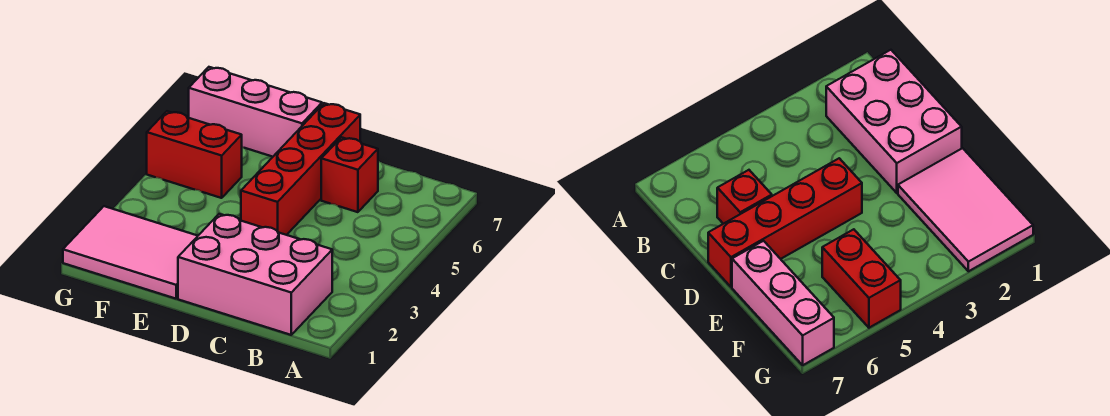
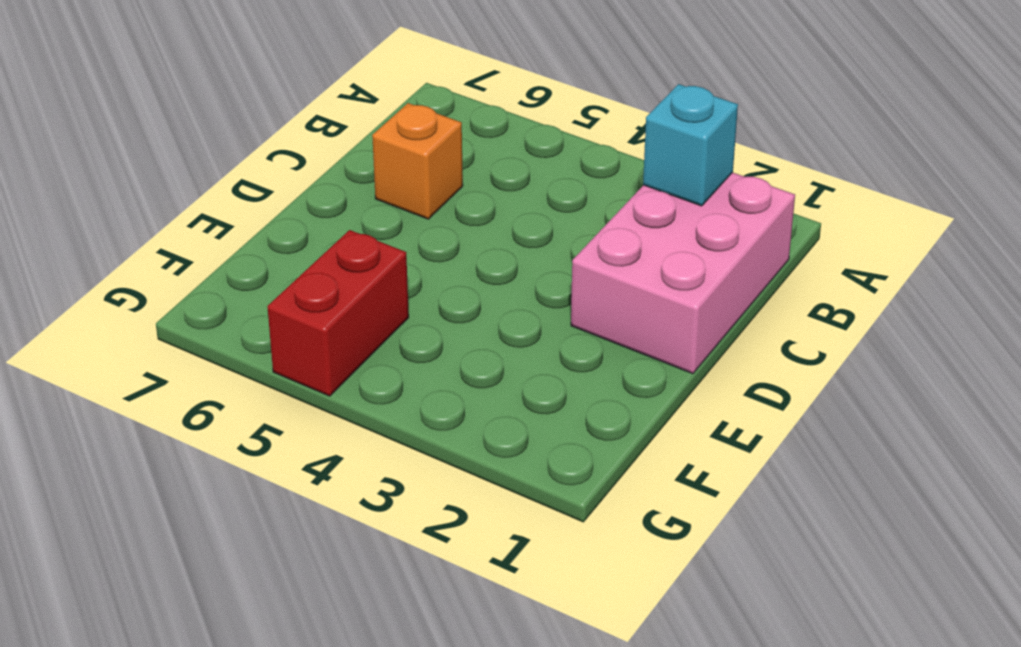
cyan brick B2 level 2 -> none
orange brick C6 level 1 -> red brick C6 level 1
none -> red brick D4:D7 level 1
none -> pink tile E1:G2 level 1

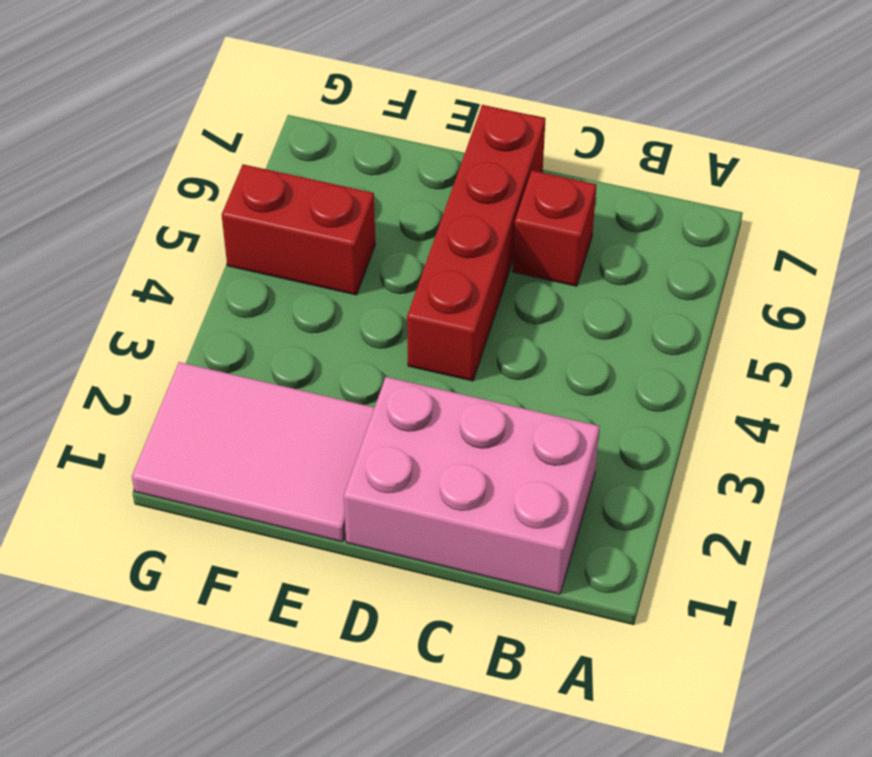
none -> pink brick E7:G7 level 1

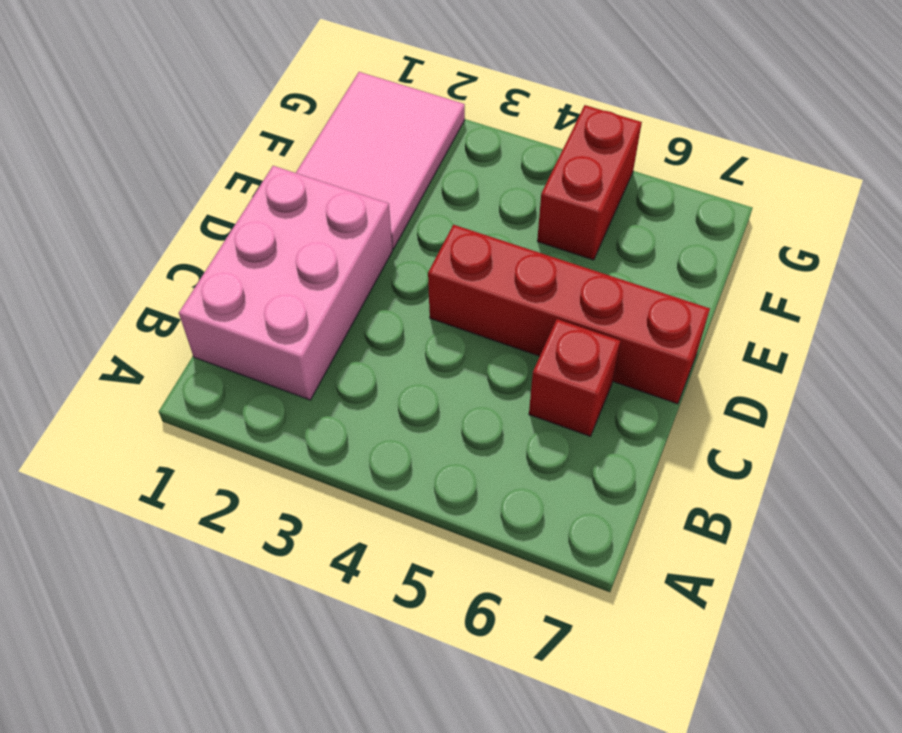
none -> pink brick E7:G7 level 1

